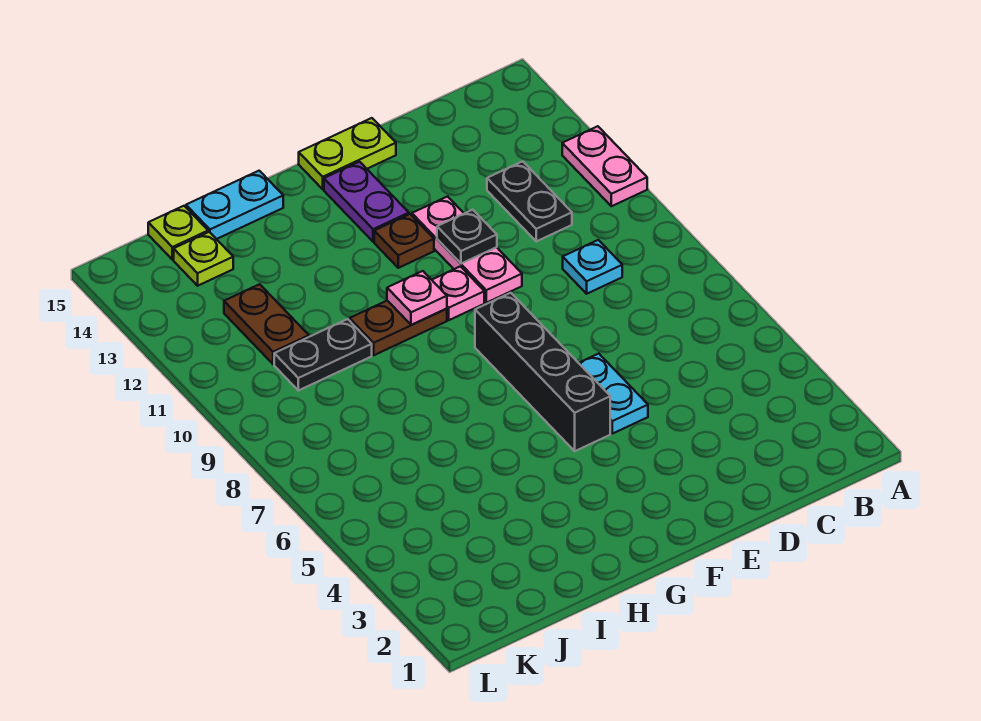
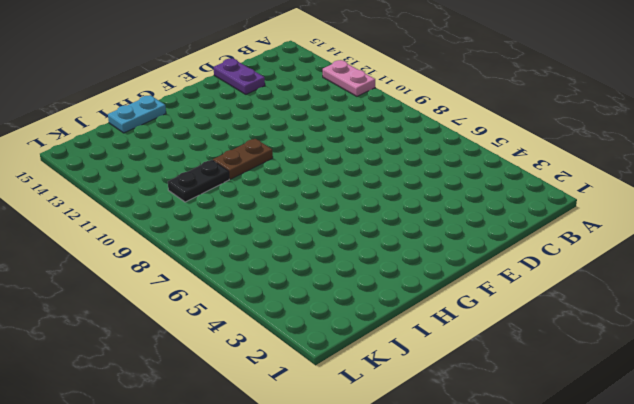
purple plate D14:D15 level 1 -> purple plate F13:F14 level 1
none -> cyan plate C9 level 1
none -> black plate C11:C12 level 1
none -> cyan plate E5:E6 level 1

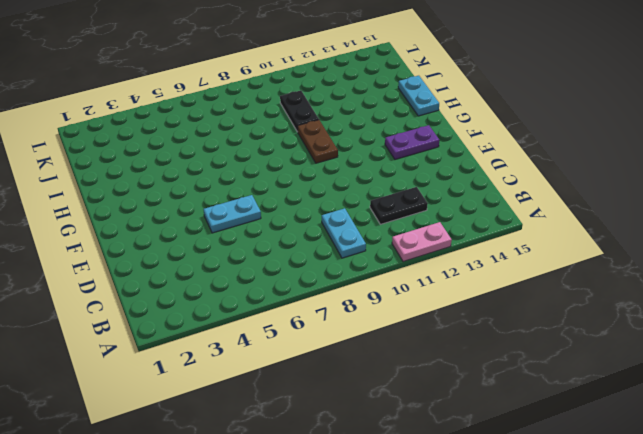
cyan plate B9:C9 level 1 -> cyan plate C9 level 1
none -> pink plate E10:E12 level 1
none -> lime plate E15:F15 level 1
none -> black brick F5:F8 level 1

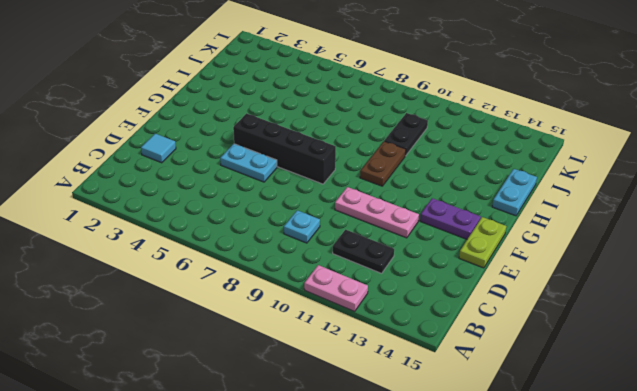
cyan tile D2 level 1 -> none
none -> pink plate F10 level 1
none -> brown plate F12 level 1
none -> brown plate J11:J12 level 1

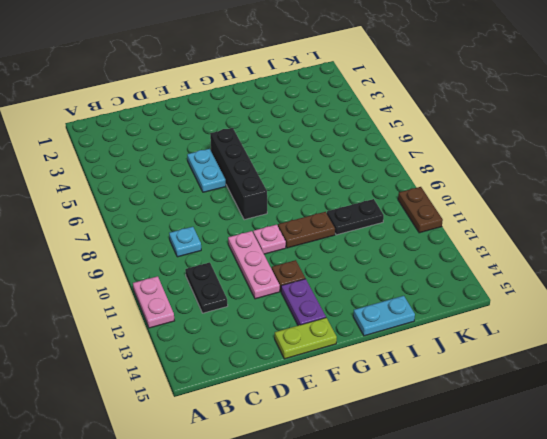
brown plate L10:L11 level 1 -> brown plate J11:J12 level 1
none -> lime plate J14 level 1
none -> lime plate J15 level 1
none -> black plate E11 level 2

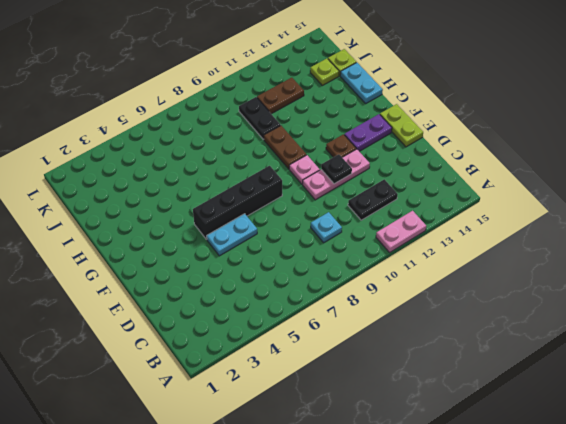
none -> pink plate G10 level 2

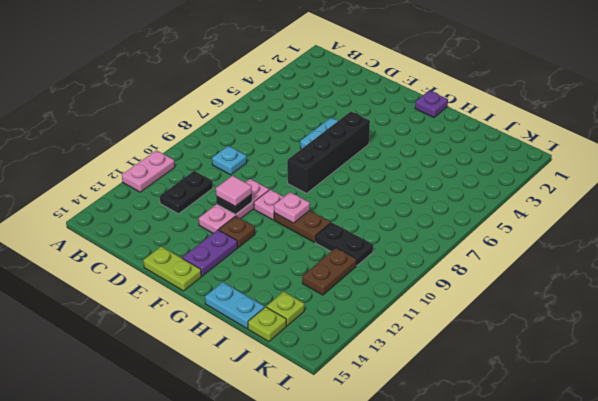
pink tile E11 level 3 -> none
purple plate G1 level 1 -> none

